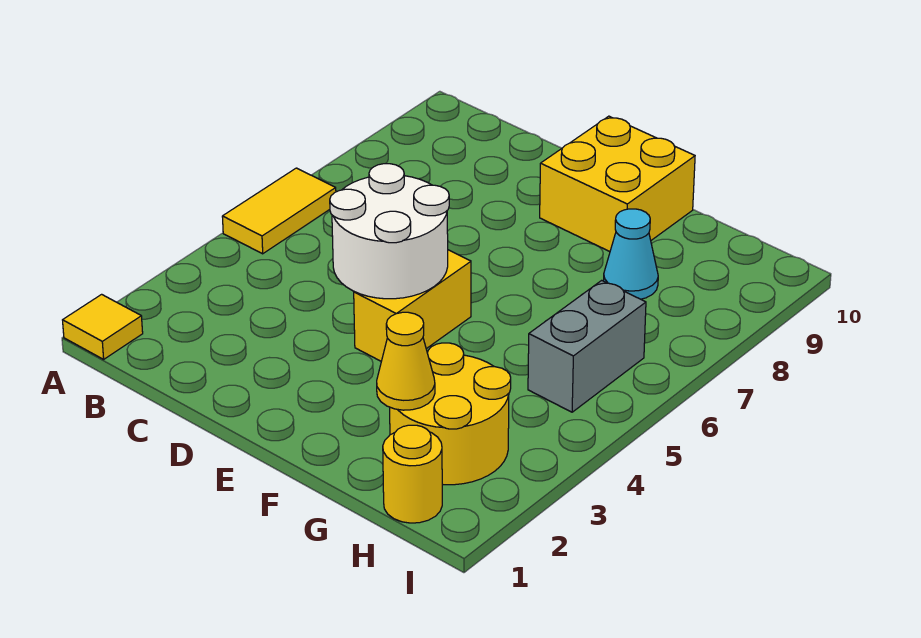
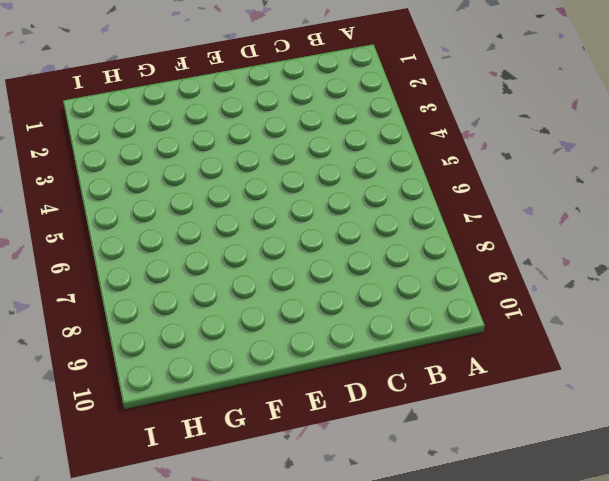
none -> yellow tile A1 level 1
none -> yellow tile A5:A6 level 1

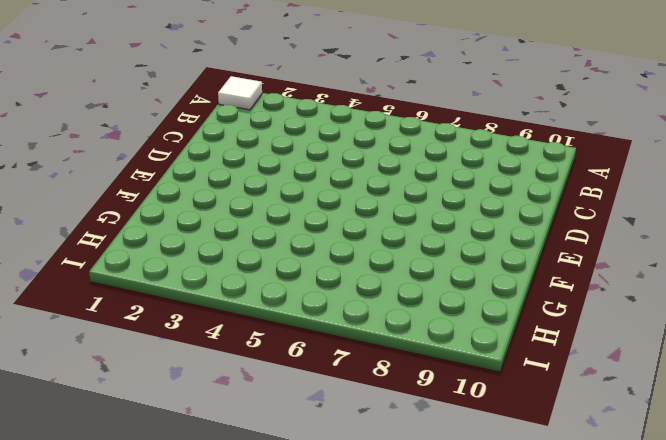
white tile A1 level 1 -> yellow tile A1 level 1
none -> yellow tile A5:A6 level 1
none -> yellow brick E4:E5 level 1

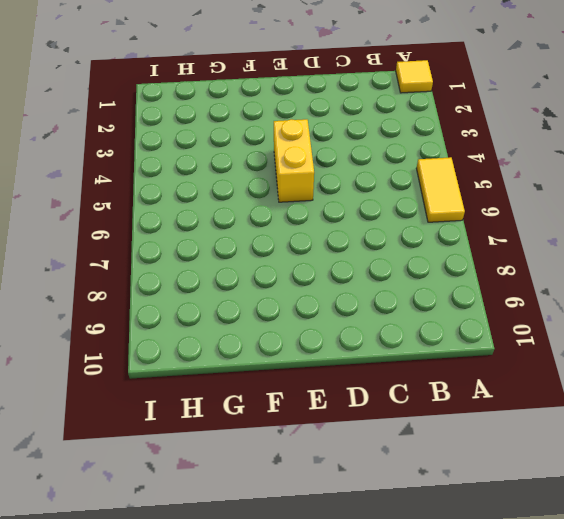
none -> yellow brick E9:F10 level 1
none -> yellow round brick G2:H3 level 1

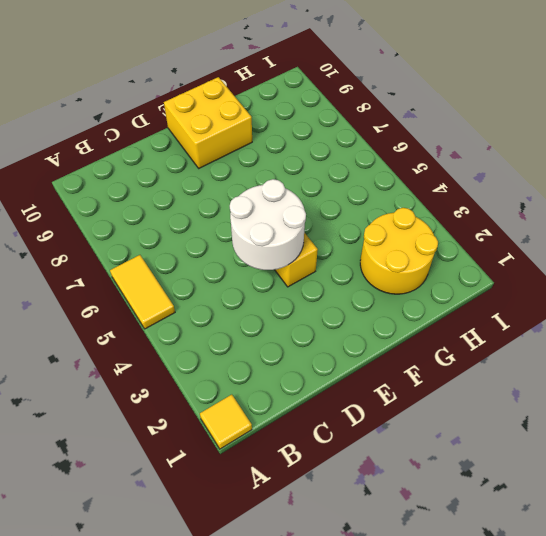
none -> cyan cone G8 level 1
none -> yellow round brick H1 level 1

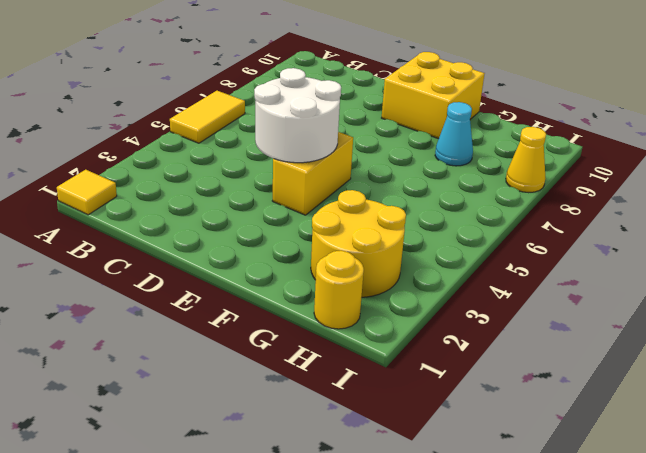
yellow cone I8 level 1 -> yellow cone G2 level 2
none -> grey brick H5:H6 level 1

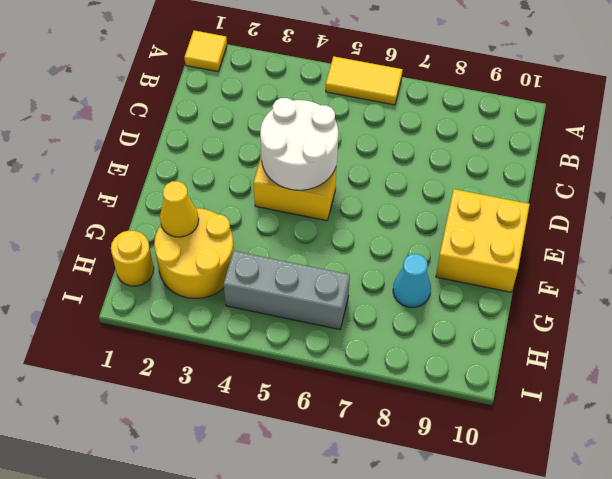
grey brick H4:H6 level 1 -> grey brick H5:H6 level 1

